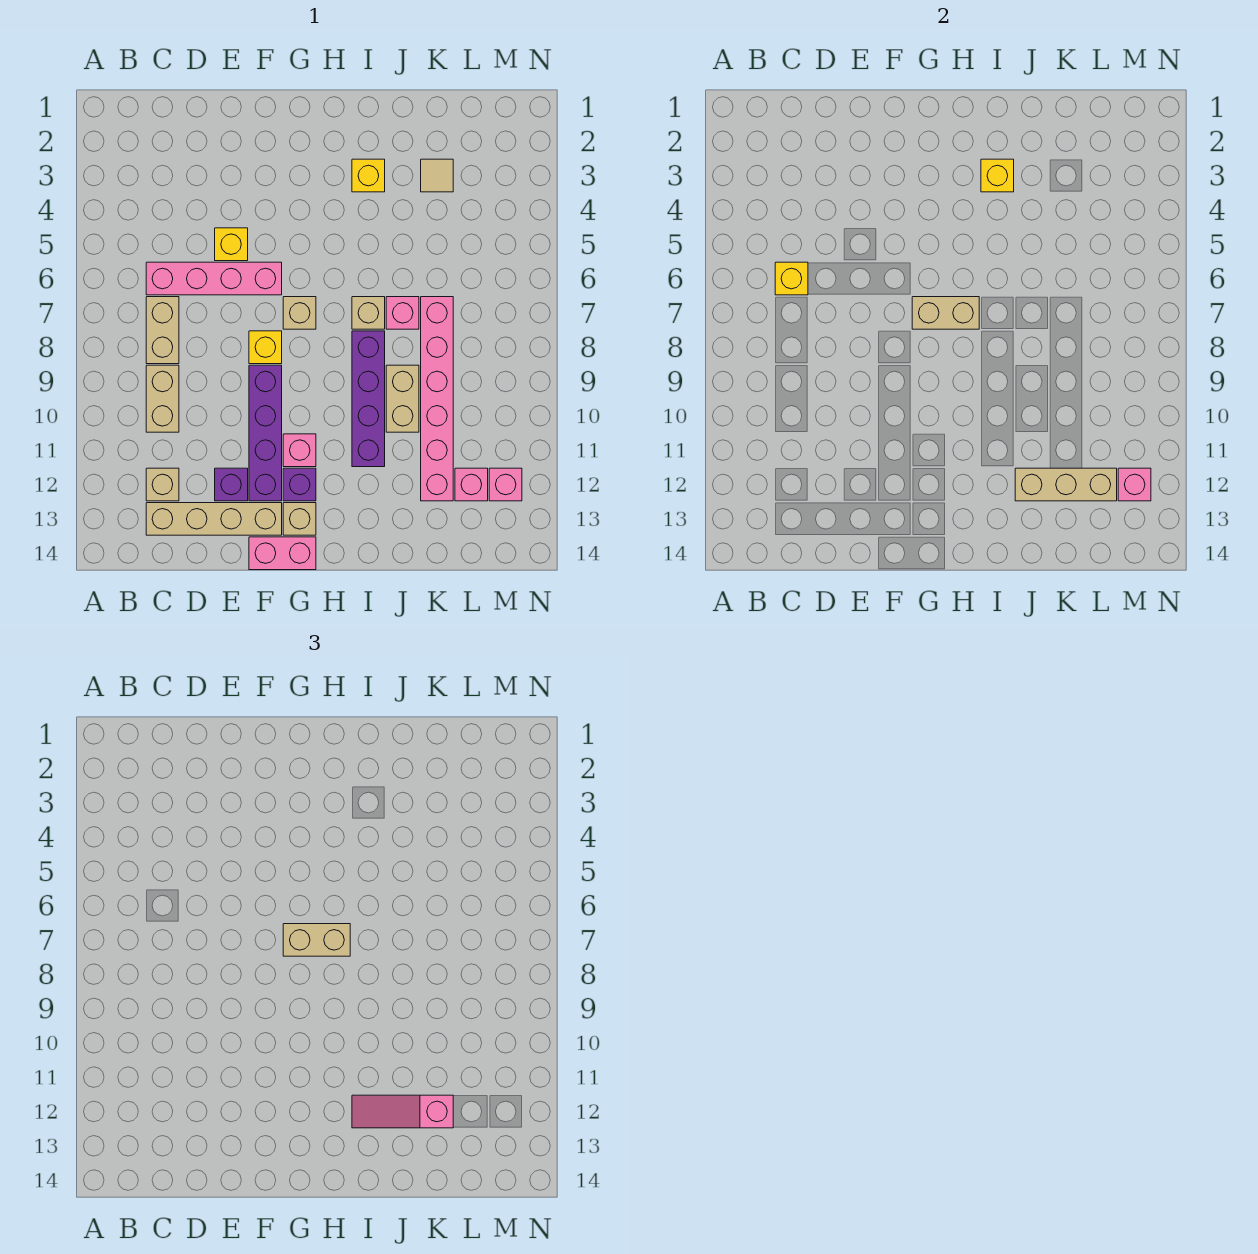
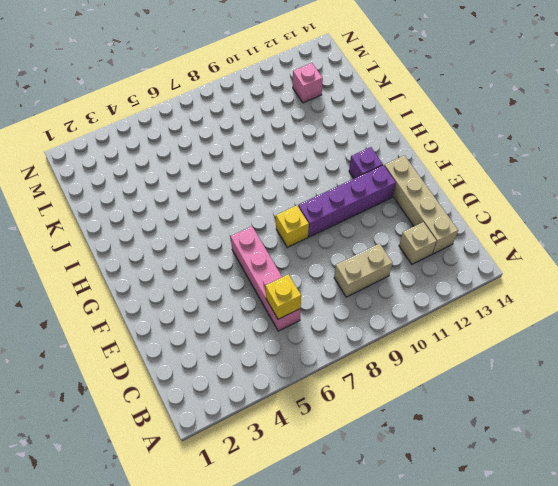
none -> tan brick C7:C8 level 1
none -> yellow brick E5 level 1
none -> purple brick E12 level 1
none -> pink brick F14:G14 level 1

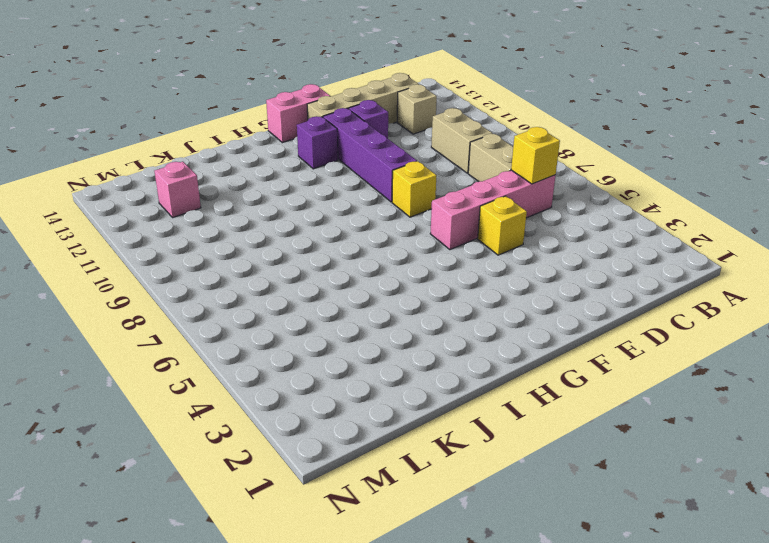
none -> tan brick G7 level 1
none -> pink brick G11 level 1
none -> tan brick G13 level 1
none -> yellow brick I3 level 1

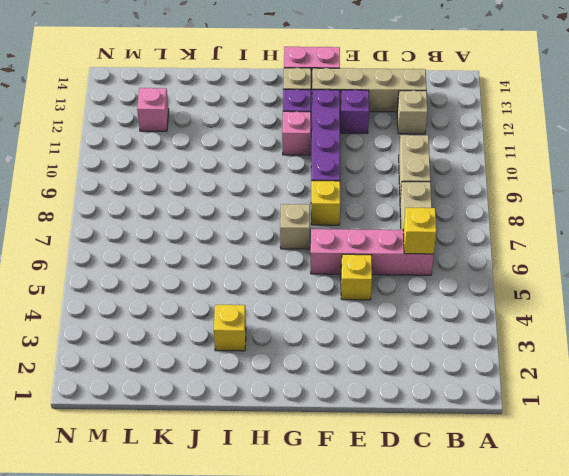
none -> tan brick I7 level 1
none -> purple brick I8:I11 level 1
none -> pink brick J7 level 1
none -> tan brick J9:J10 level 1

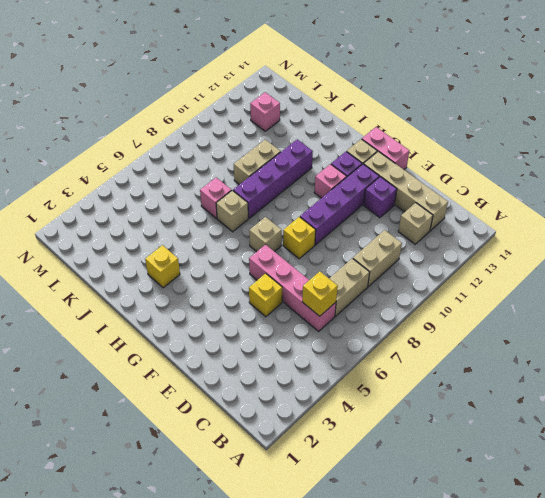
none -> tan tile K3 level 1
none -> pink brick K7:K12 level 1
none -> pink brick M12 level 1
none -> tan brick G7:H7 level 2

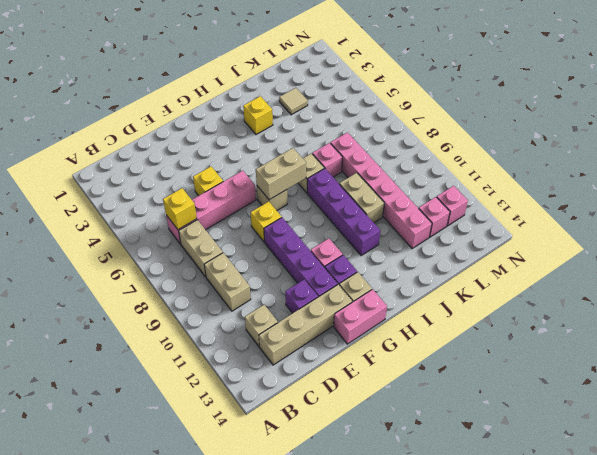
none -> yellow brick I3 level 2
none -> tan brick J12:L12 level 2
none -> pink brick M12 level 2
none -> tan brick G7:H7 level 3

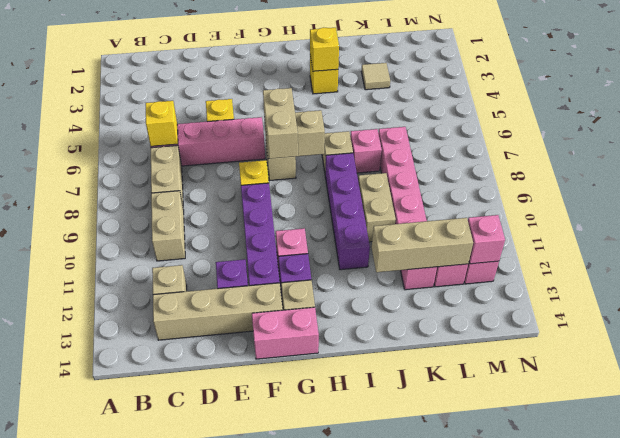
tan brick G7:G8 level 3 -> tan brick G7:H7 level 3
none -> pink slope I12:K12 level 3 top K

